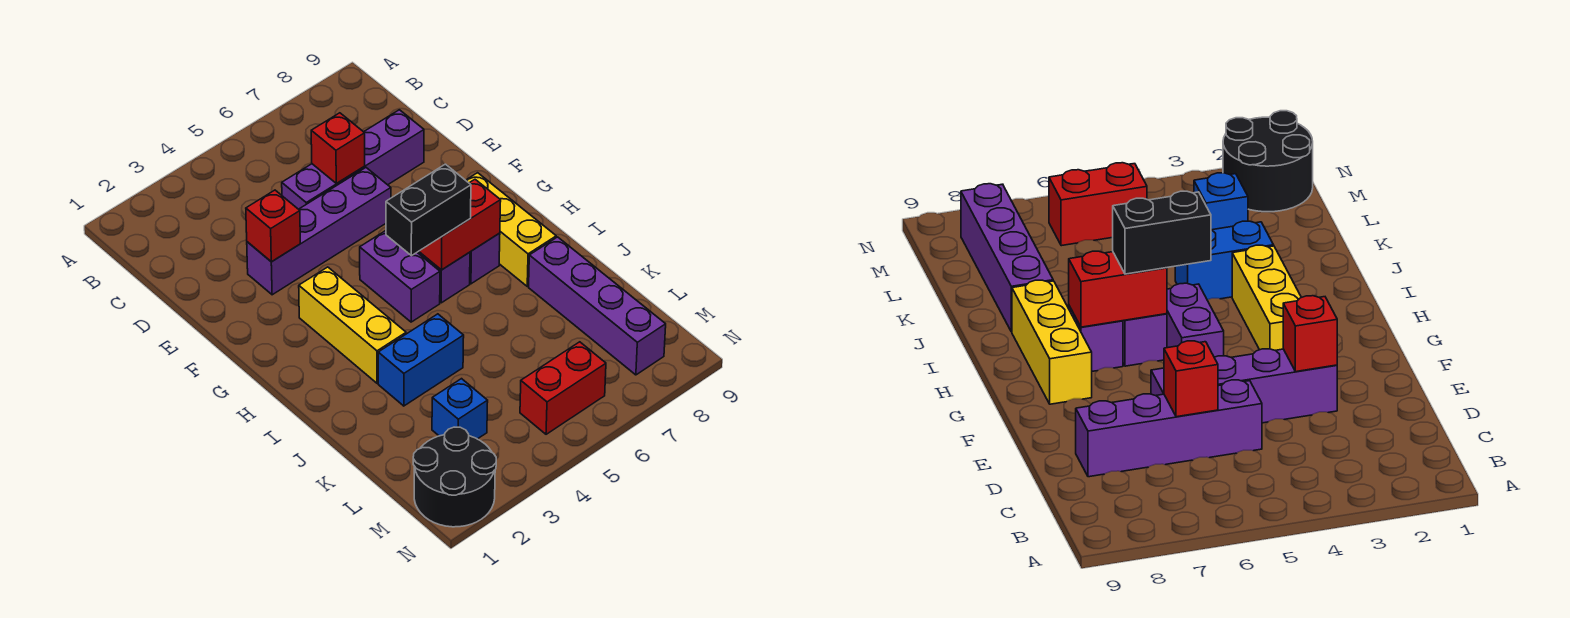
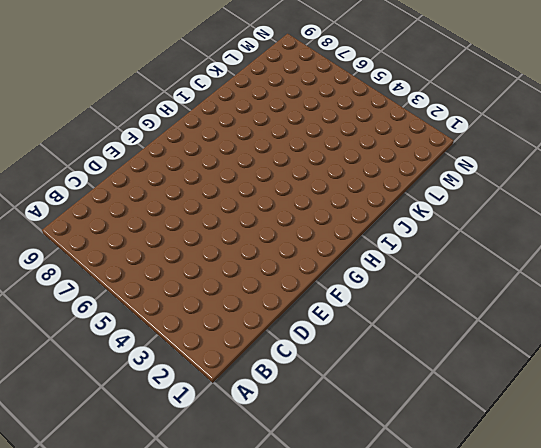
none -> purple brick D5:D8 level 1
none -> purple brick E3:E6 level 1
none -> yellow brick G3:I3 level 1

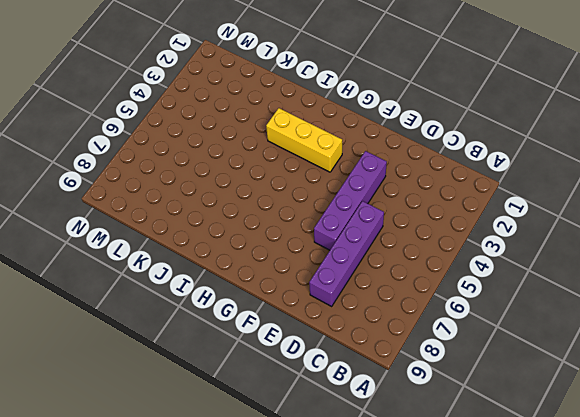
none -> purple brick G5:H5 level 1
none -> yellow brick G8:I8 level 1
none -> purple brick H6 level 1

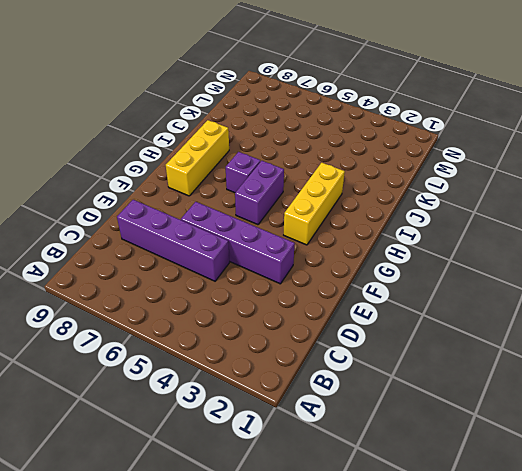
none -> purple brick H7 level 1
none -> blue brick J3:J4 level 1
none -> purple brick J8:M8 level 1

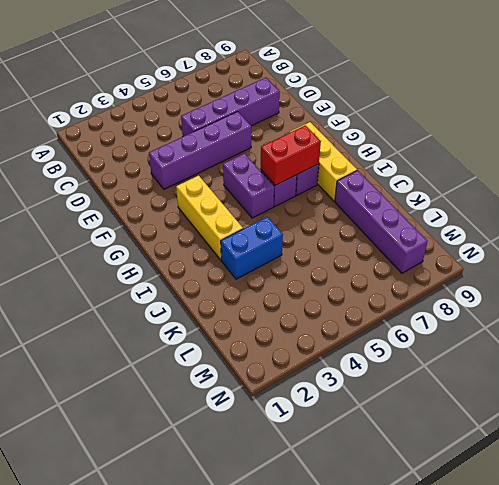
none -> blue brick L3 level 1
none -> black round brick M1:N2 level 1
none -> red brick M5:M6 level 1

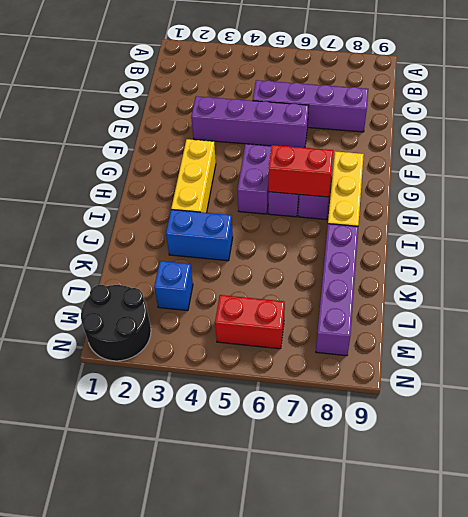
none -> red brick D6 level 2
none -> red brick E3 level 2
none -> black brick H5:H6 level 3

